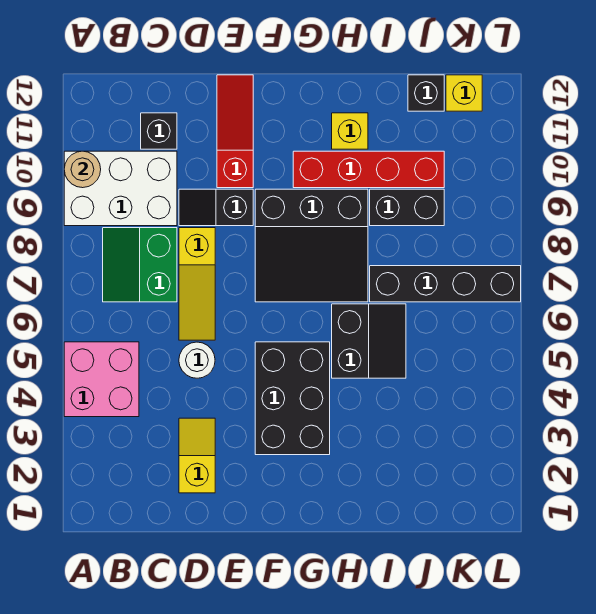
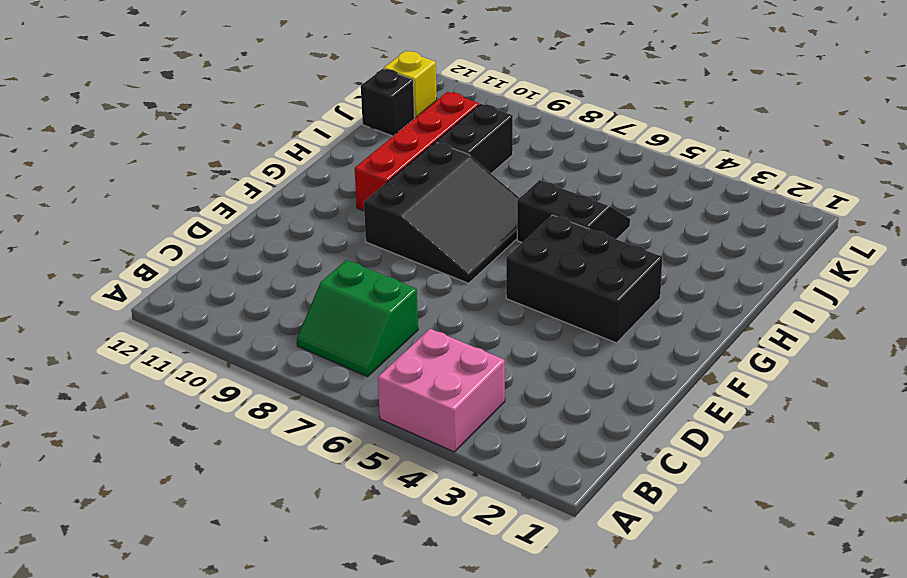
none -> white brick A9:C10 level 1
none -> black brick C11 level 1
none -> yellow slope D2:D3 level 1 top 2

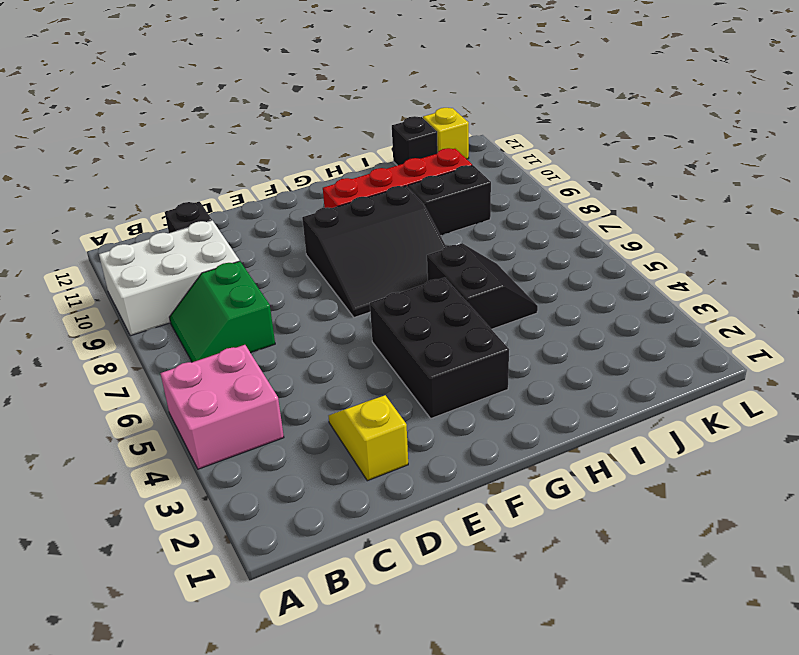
none -> white round brick D5 level 1
none -> yellow slope D6:D8 level 1 top 8
none -> black slope D9:E9 level 1 top E

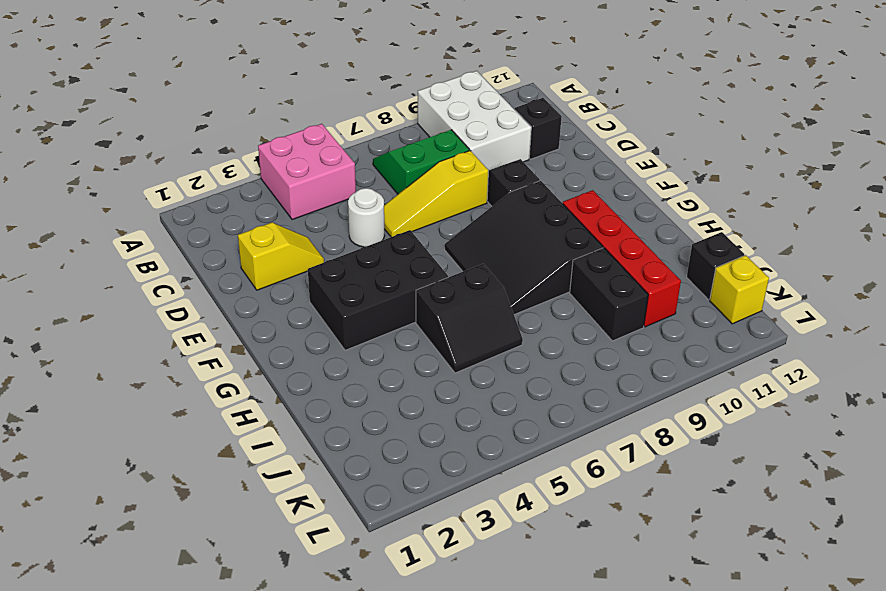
none -> red slope E10:E12 level 1 top 10
none -> yellow brick H11 level 1
none -> black brick I7:L7 level 1

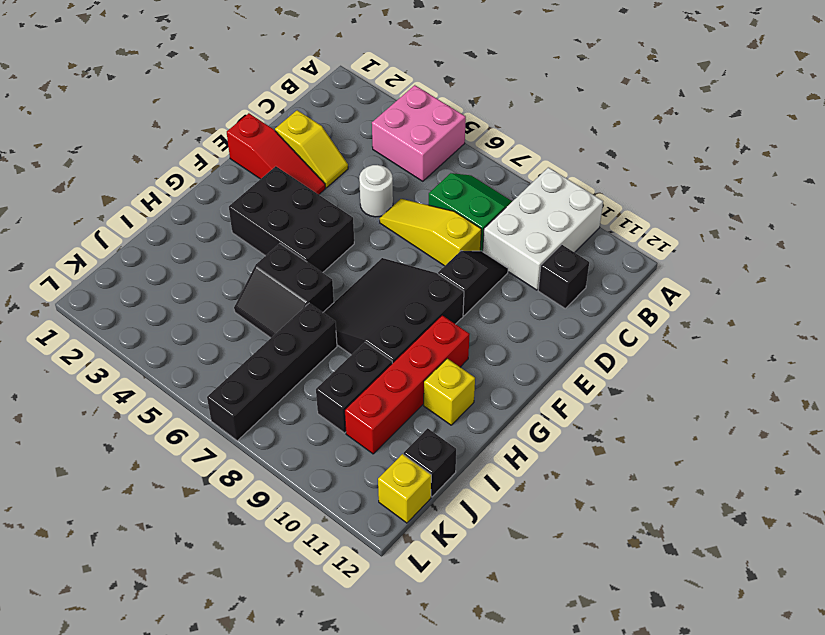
red slope E1:E3 level 1 top 1 -> red slope E10:E12 level 1 top 10
none -> tan round brick A10 level 2

